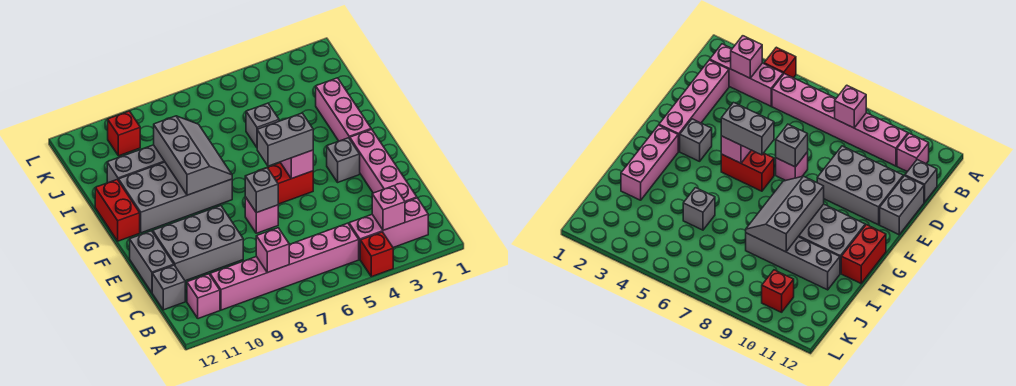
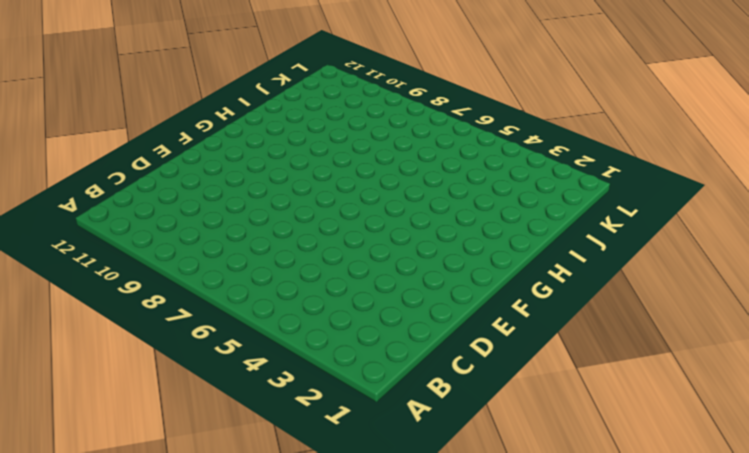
none -> red brick A4 level 1
none -> pink brick B2:B4 level 1
none -> pink brick B5:B10 level 1

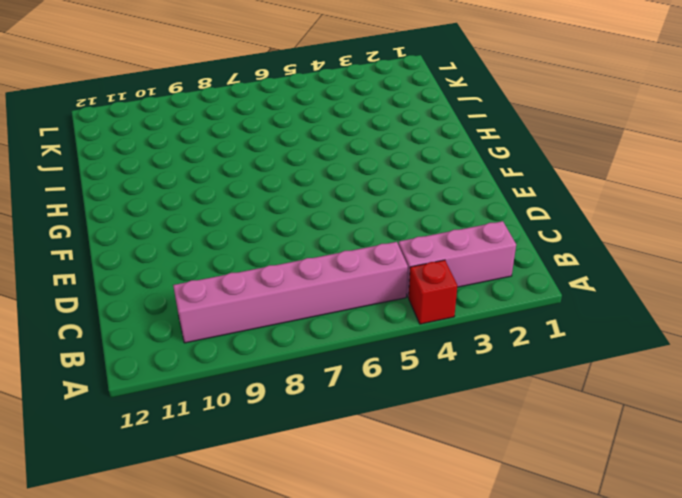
none -> pink brick B11 level 1
none -> pink brick C2:F2 level 1
none -> grey brick C12 level 1

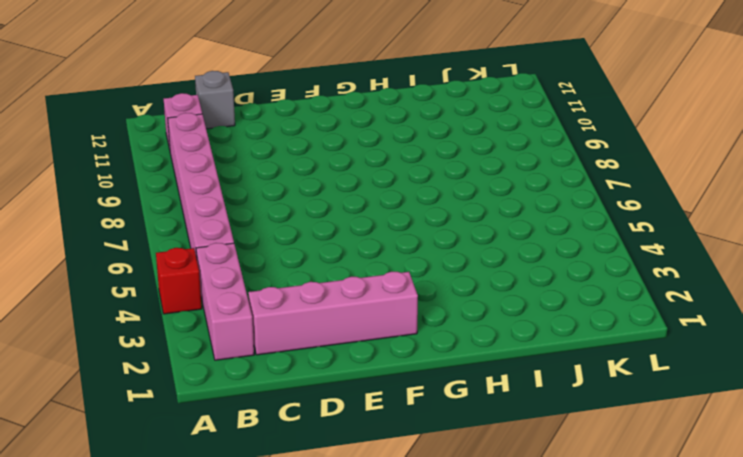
none -> grey brick D9:E11 level 1
none -> grey brick D12:E12 level 1
none -> pink brick E7 level 1

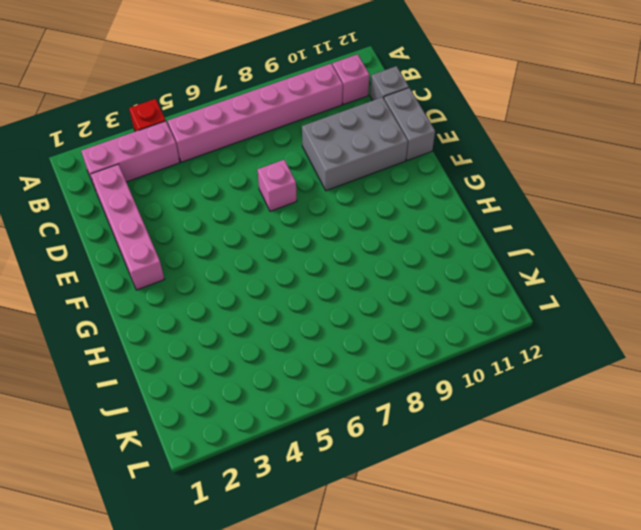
none -> grey brick F3 level 1
none -> red brick F5:F6 level 1
none -> pink brick G2:I2 level 1

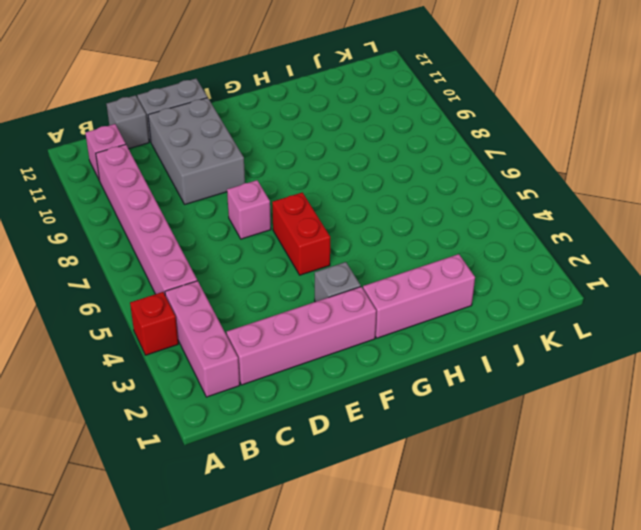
none -> grey brick G8:H11 level 1
none -> red brick G12:H12 level 1
none -> grey brick I5 level 1

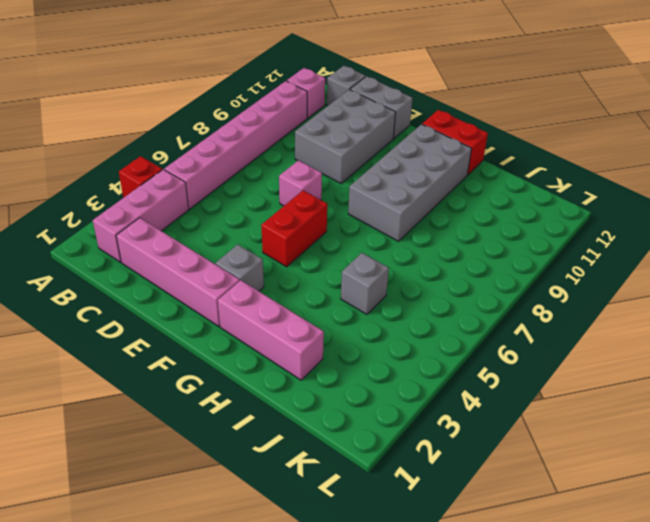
none -> grey brick I8:I11 level 1
none -> red brick K10 level 1
none -> pink brick B3 level 2

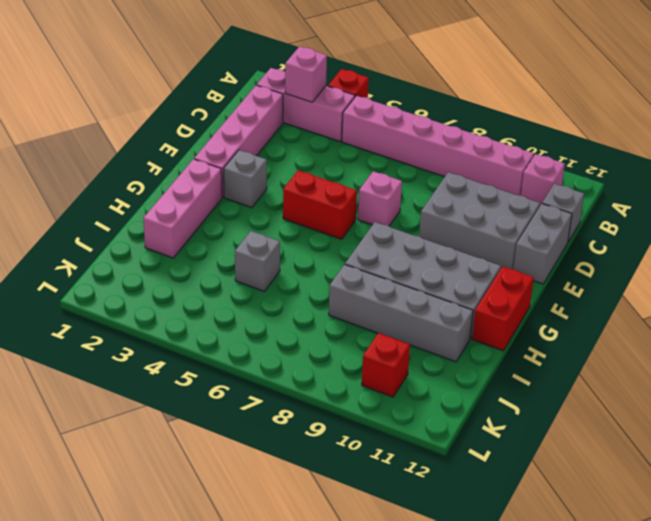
none -> pink brick B8 level 2
none -> grey brick E7 level 2
none -> pink brick F5 level 2

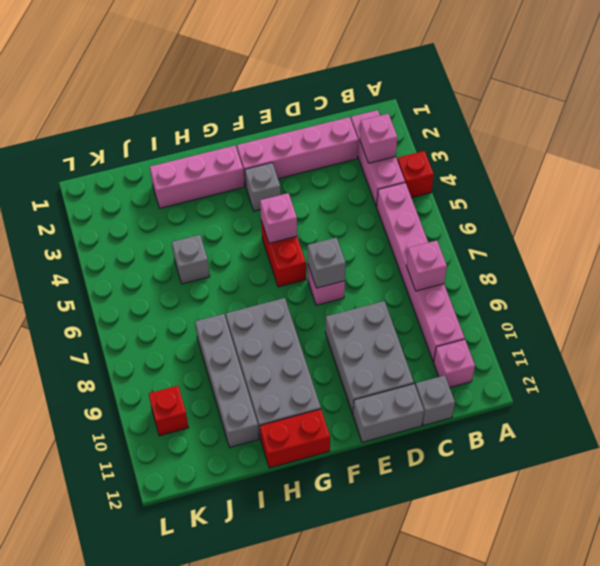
none -> grey slope G8:I9 level 2 top 9
none -> grey brick F5:F6 level 3

